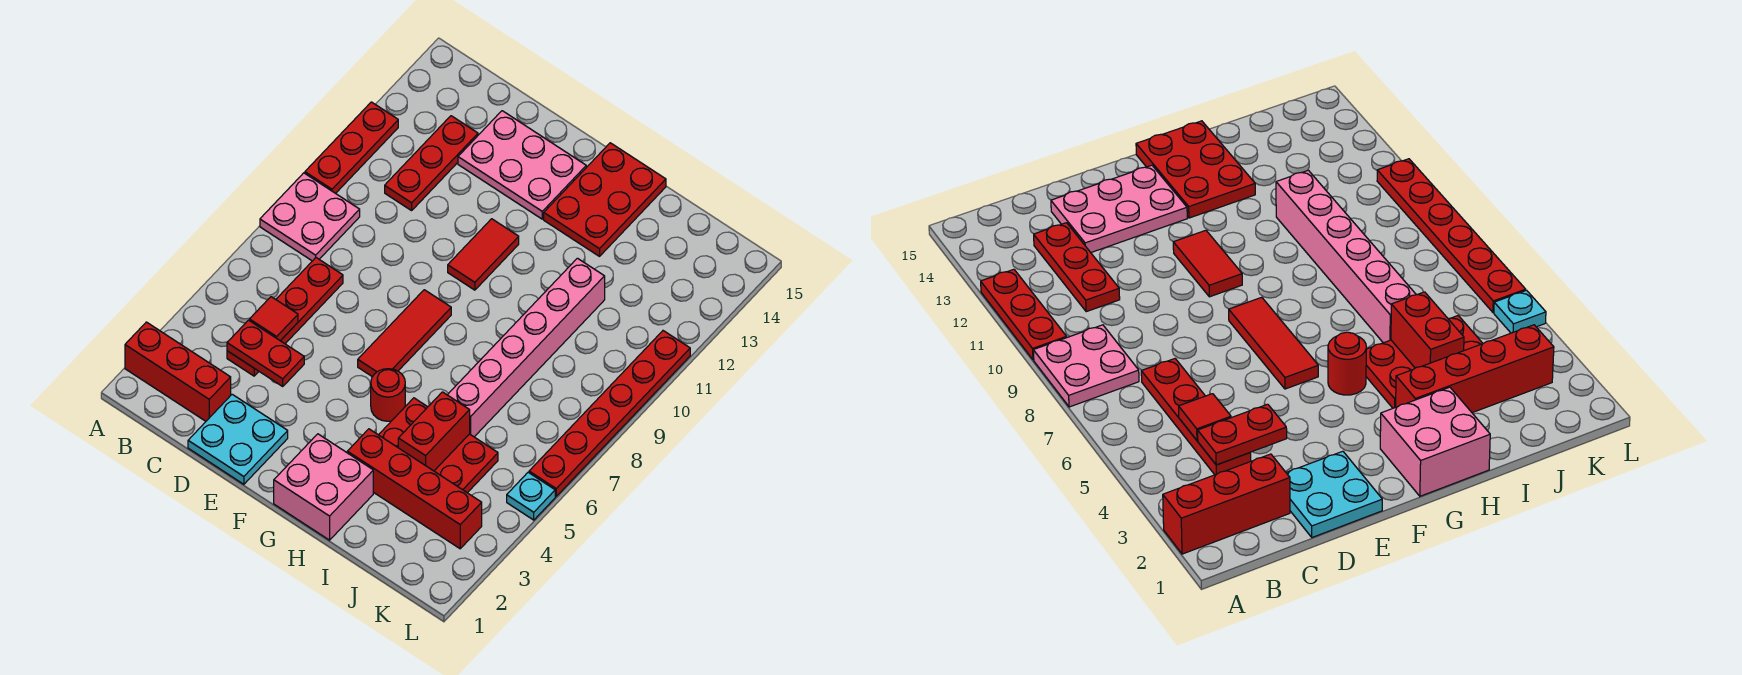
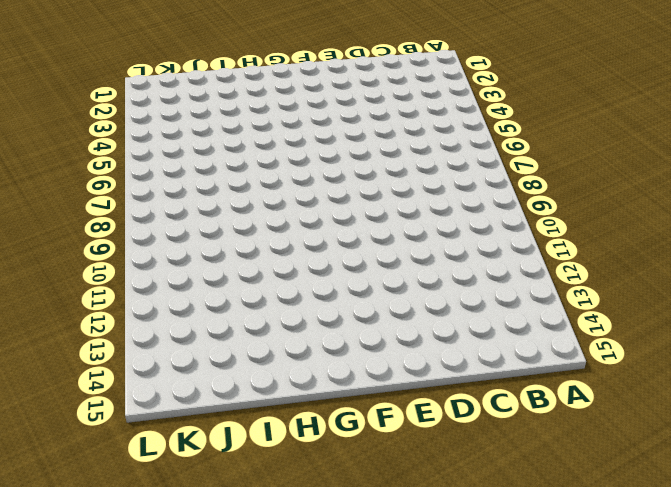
none -> red brick A2:C2 level 1
none -> pink plate A8:B9 level 1
none -> red plate A10:A12 level 1

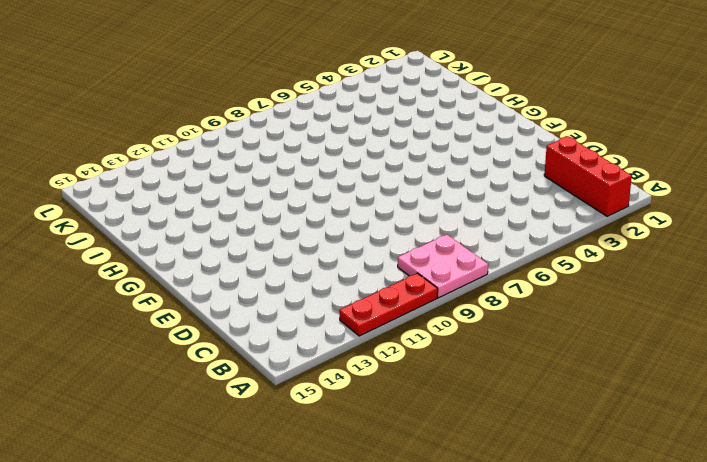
none -> red plate C4:C7 level 1
none -> red plate C11:C13 level 1
none -> cyan plate D1:E2 level 1

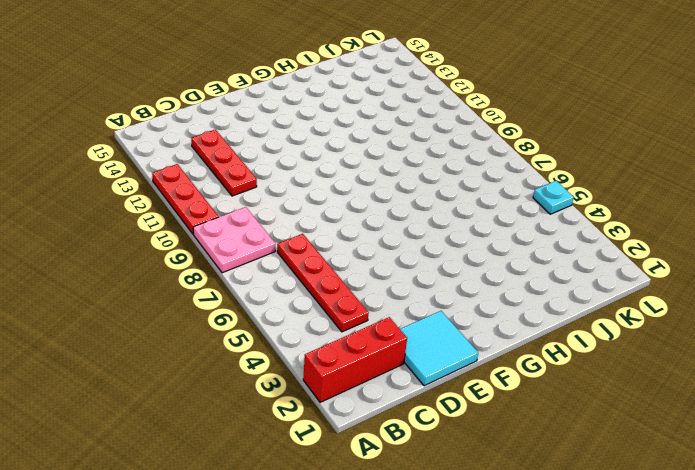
cyan tile D1:E2 level 1 -> cyan plate D1:E2 level 1
none -> pink plate D13:F14 level 1
none -> red tile F6:F8 level 1
none -> red tile F10:F11 level 1

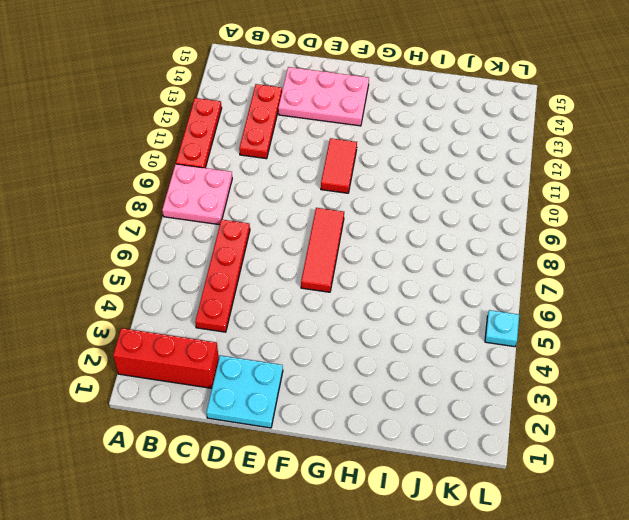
none -> pink brick G1:H2 level 1
none -> red round brick G5 level 1
none -> red plate G13:H15 level 1

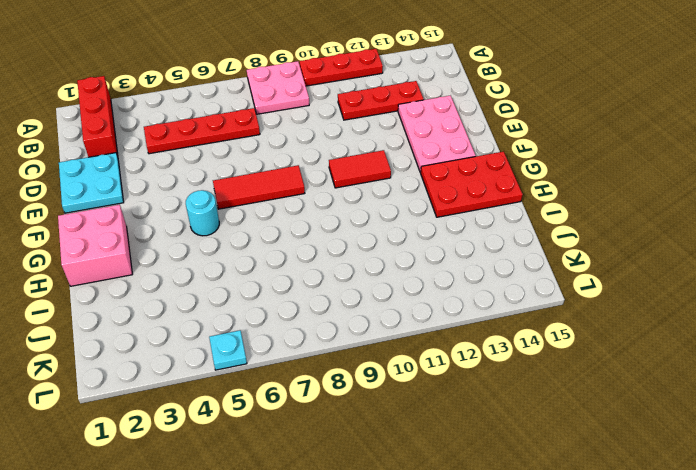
cyan round brick G5 level 1 -> red round brick G5 level 1
none -> red brick H3:K3 level 1
none -> red plate H4:J5 level 1
none -> pink brick I6:I11 level 1

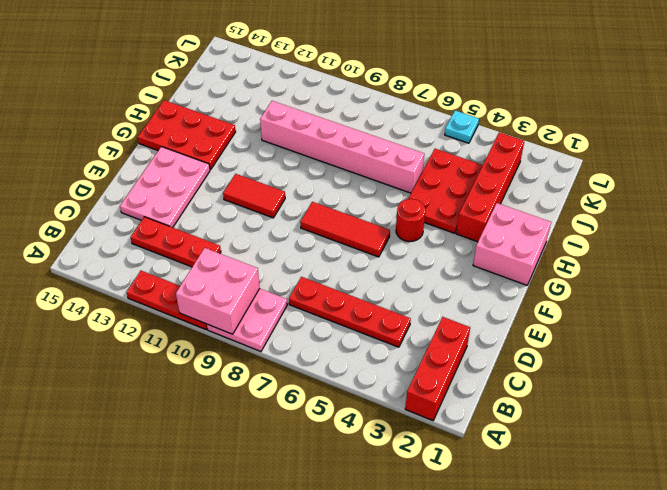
pink brick A9:B10 level 2 -> none
none -> cyan plate D1:E2 level 1
none -> red plate L6:L11 level 1
none -> red plate C4:D4 level 2

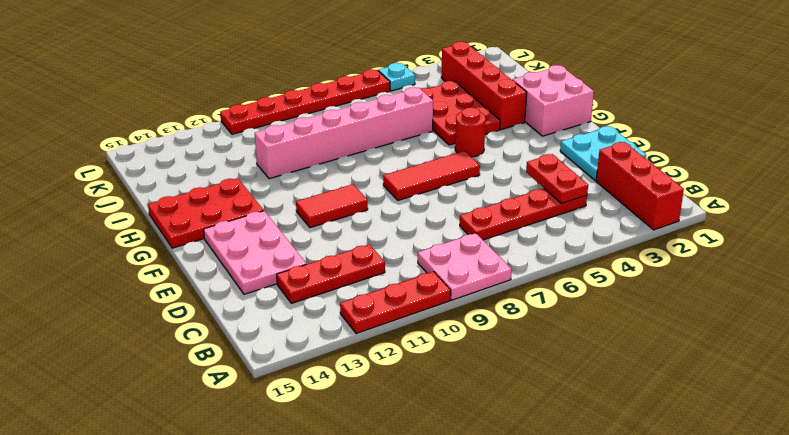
none -> red tile C5 level 2
none -> red brick I4:I5 level 2

